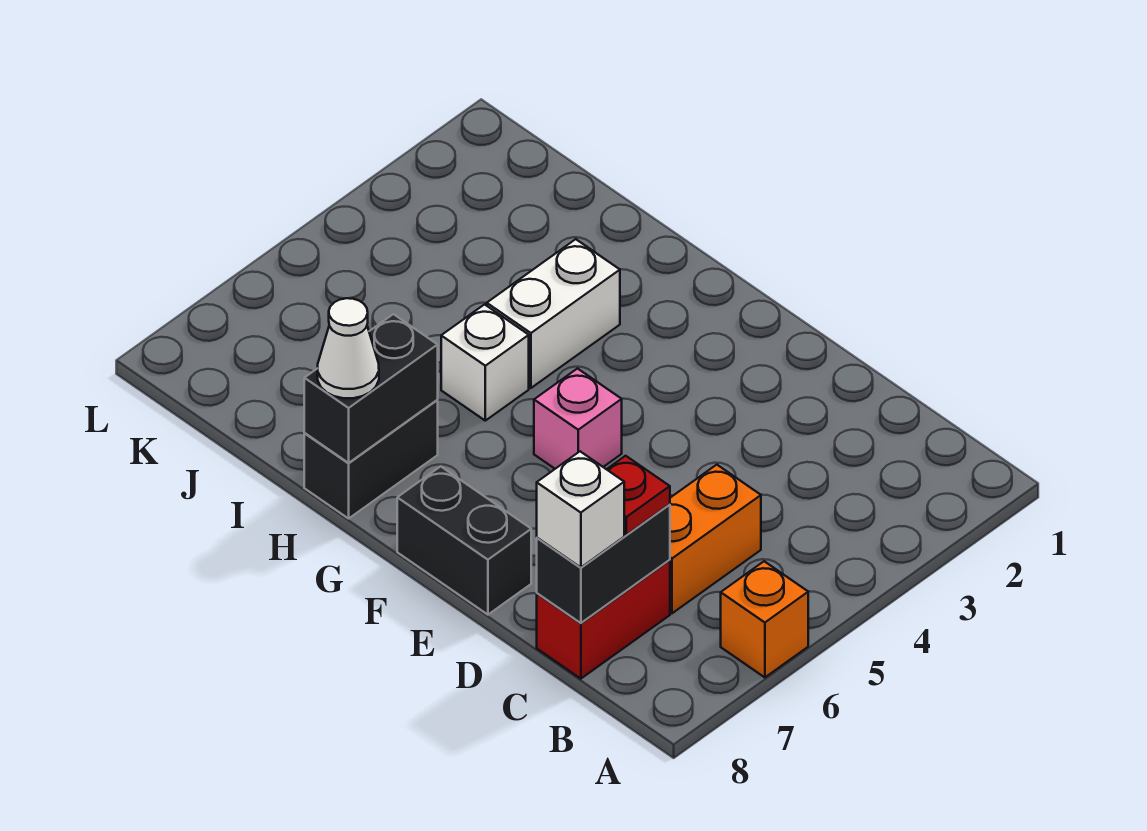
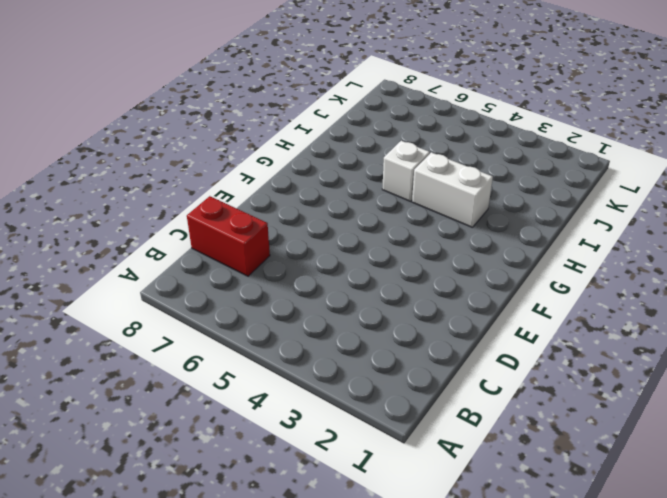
none -> orange brick A6 level 1
none -> orange brick C5:C6 level 1
none -> black brick E8:F8 level 1

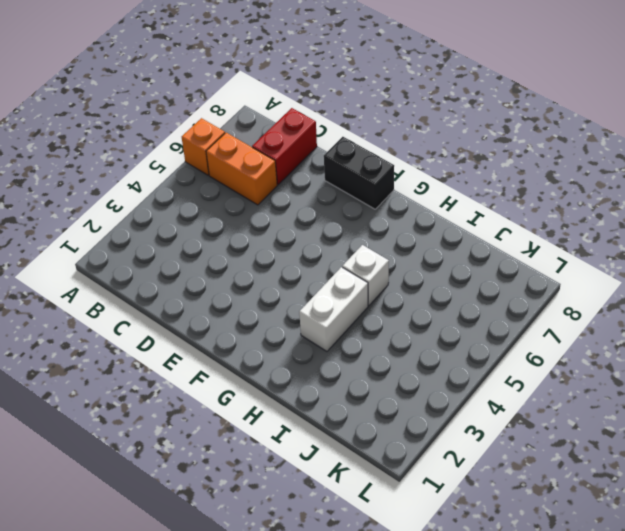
orange brick B6:C6 level 1 -> orange brick C5:C6 level 1
none -> pink brick F5 level 1
none -> black brick H7:H8 level 1
none -> black brick C7:C8 level 2

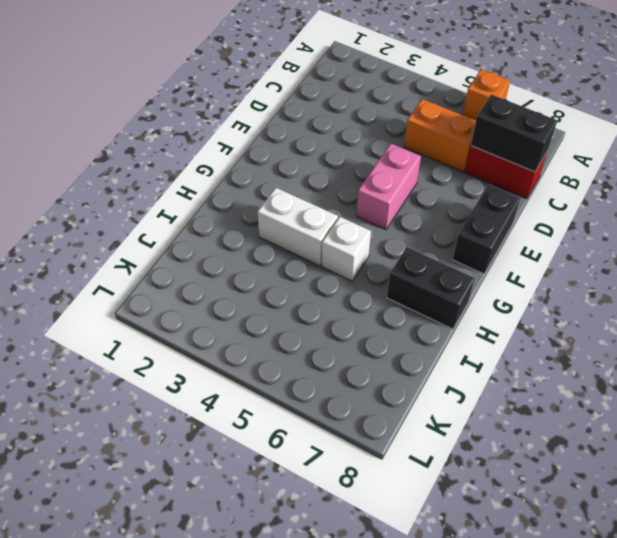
pink brick E5:F5 level 1 -> pink brick F5 level 1
none -> black brick H7:H8 level 2
none -> red plate C7 level 3
none -> white brick C8 level 3

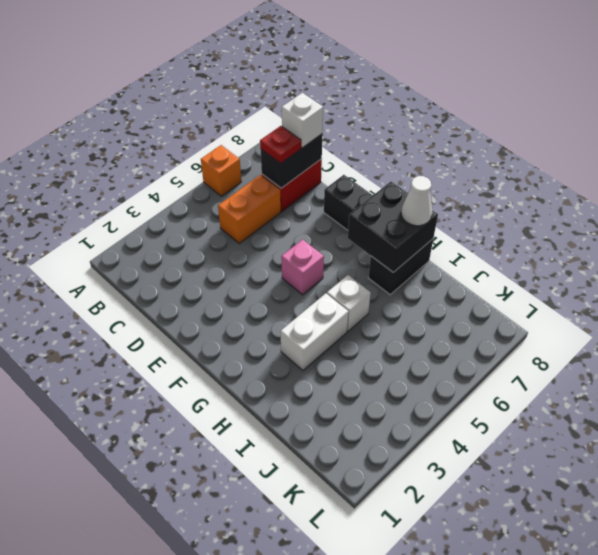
black brick G7:H8 level 2 -> black brick H7:H8 level 2

